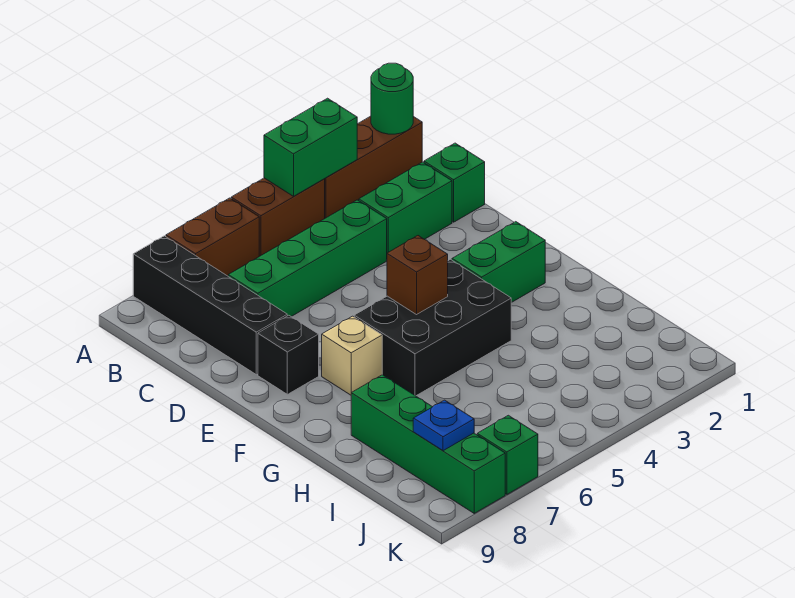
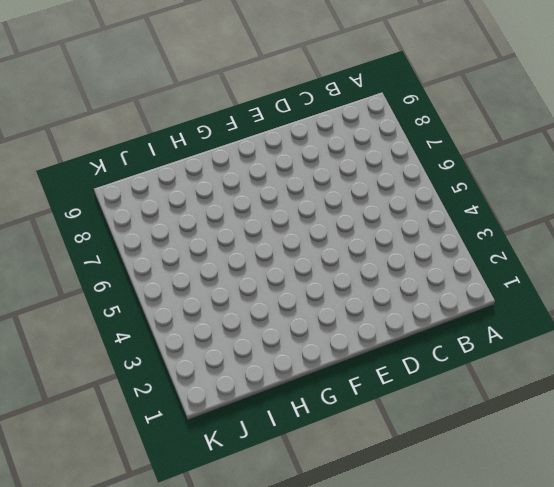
none -> brown brick A1:A3 level 1
none -> brown brick A4:A5 level 1
none -> brown brick A6:A7 level 1

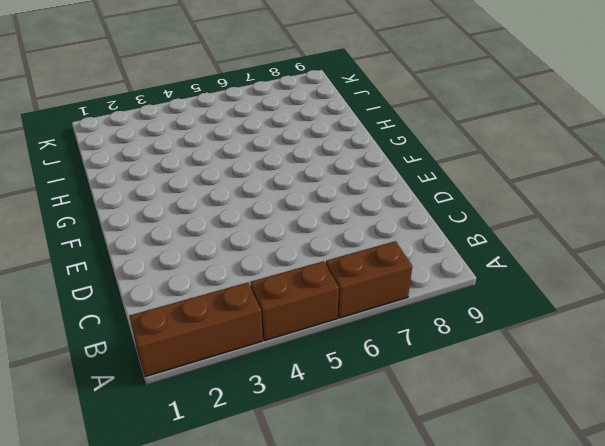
none -> black brick A8:D8 level 1
none -> green brick C1 level 1
none -> green brick C2:C3 level 1

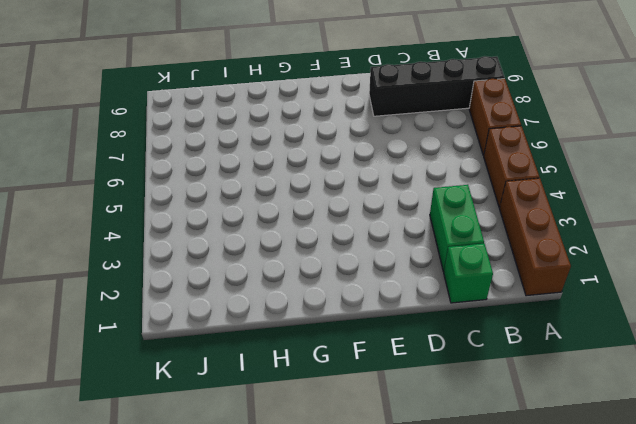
none -> green brick C4:C7 level 1
none -> black brick E8 level 1
none -> green brick F2:F3 level 1

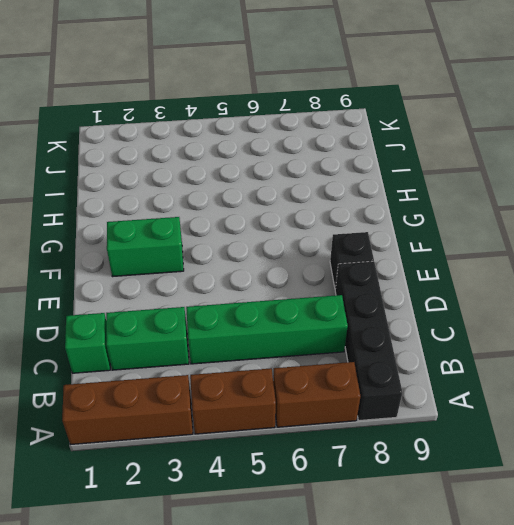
none -> black brick F4:G6 level 1
none -> tan brick F7 level 1
none -> green brick H8:K8 level 1

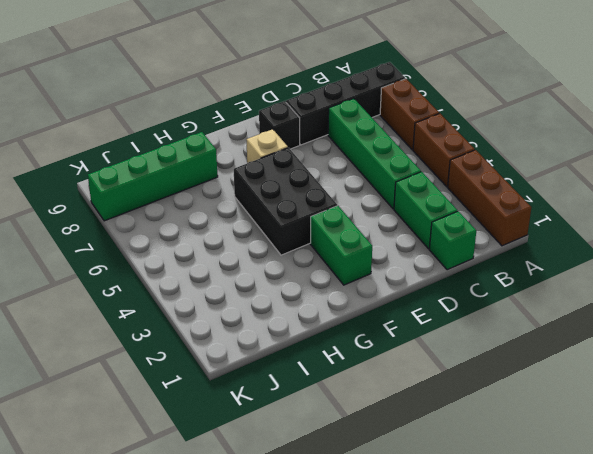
none -> green brick K7 level 1
none -> green round brick A1 level 2
none -> green brick A3:A4 level 2

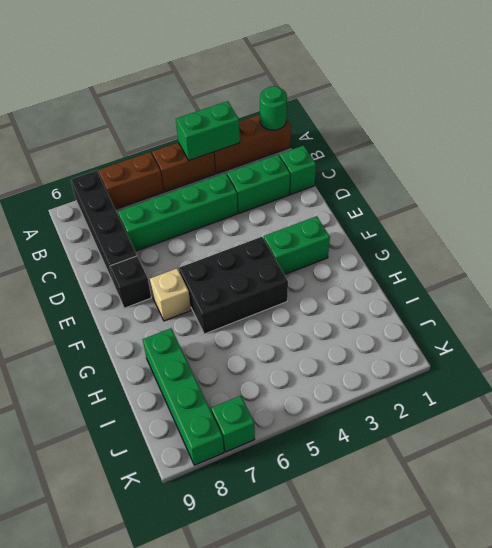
none -> brown brick F5 level 2
none -> blue plate J8 level 2

